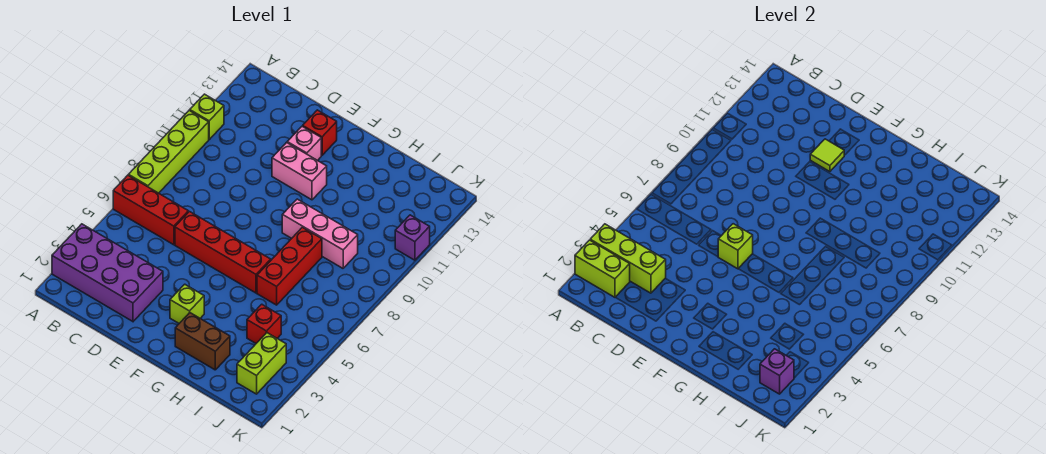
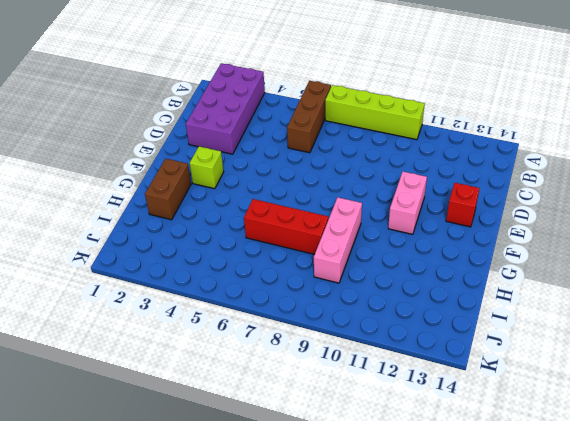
brown brick A6:C6 level 1 -> red brick A6:C6 level 1
none -> lime brick A11 level 1
none -> red brick D6:G6 level 1
none -> pink brick E12 level 1

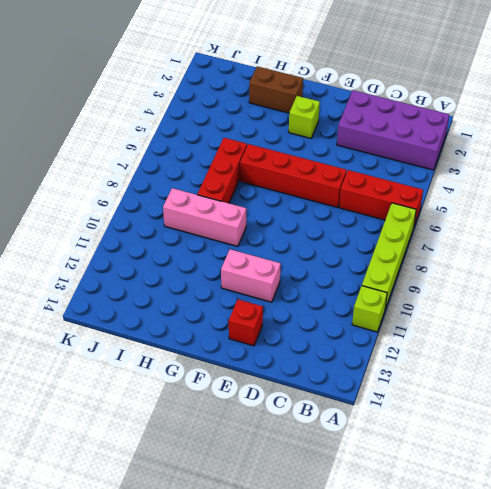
none -> pink brick E12 level 1
none -> red brick I4 level 1
none -> lime brick J2:J3 level 1

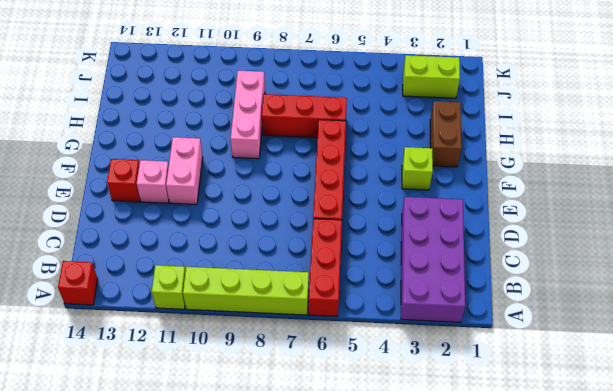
red brick A14 level 1 -> red brick I4 level 1
none -> purple brick K11 level 1
none -> lime brick A2:B2 level 2
none -> lime brick A3:C3 level 2

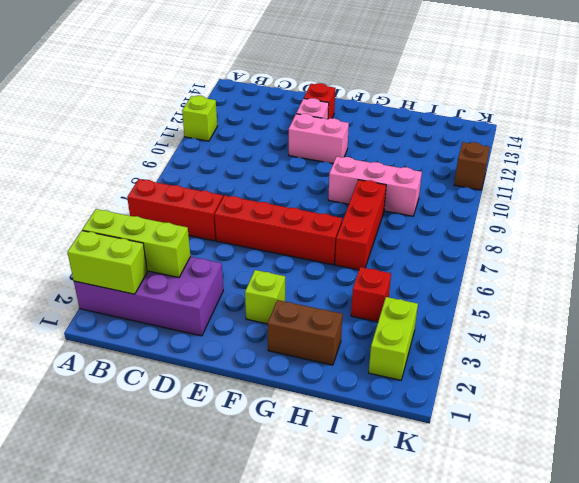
brown brick K11 level 1 -> purple brick K11 level 1
none -> lime brick A7:A10 level 1
none -> lime brick E6 level 2
none -> lime tile E12 level 2

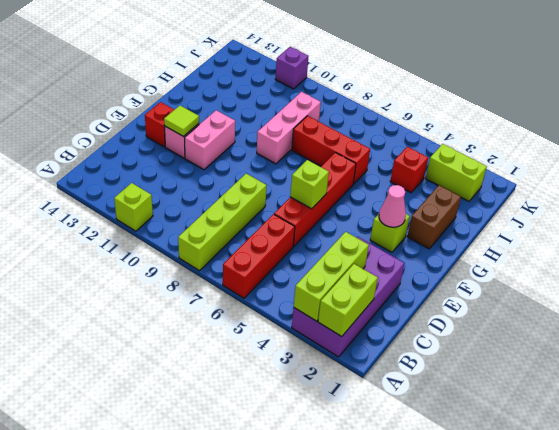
lime brick A8:D8 level 1 -> lime brick A7:A10 level 1
pink cone F3 level 2 -> none
none -> purple brick J2 level 2

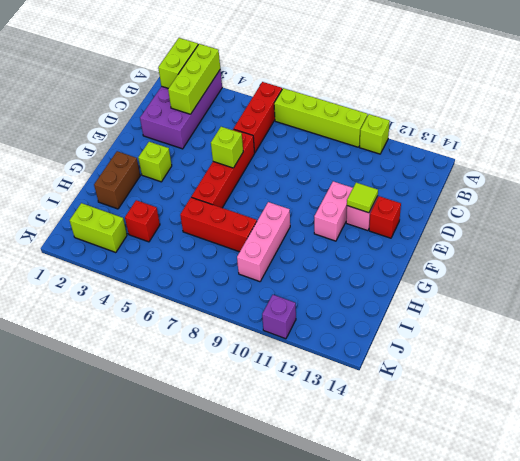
none -> purple brick J2 level 2

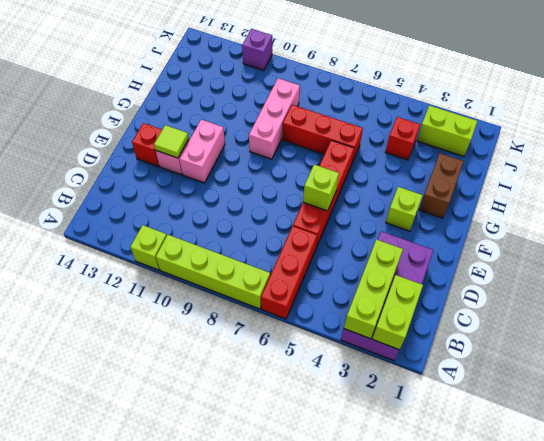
none -> purple brick J2 level 2

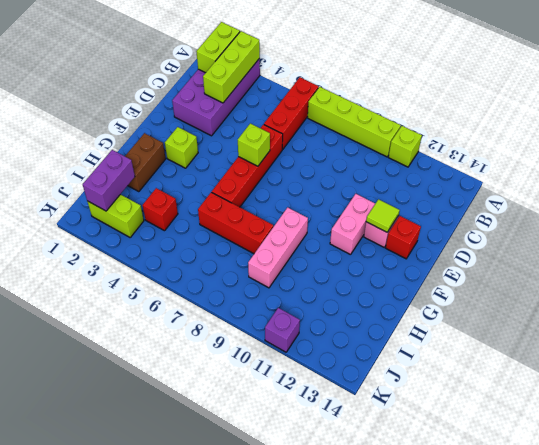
purple brick I2:J2 level 2 -> purple brick J2 level 2

